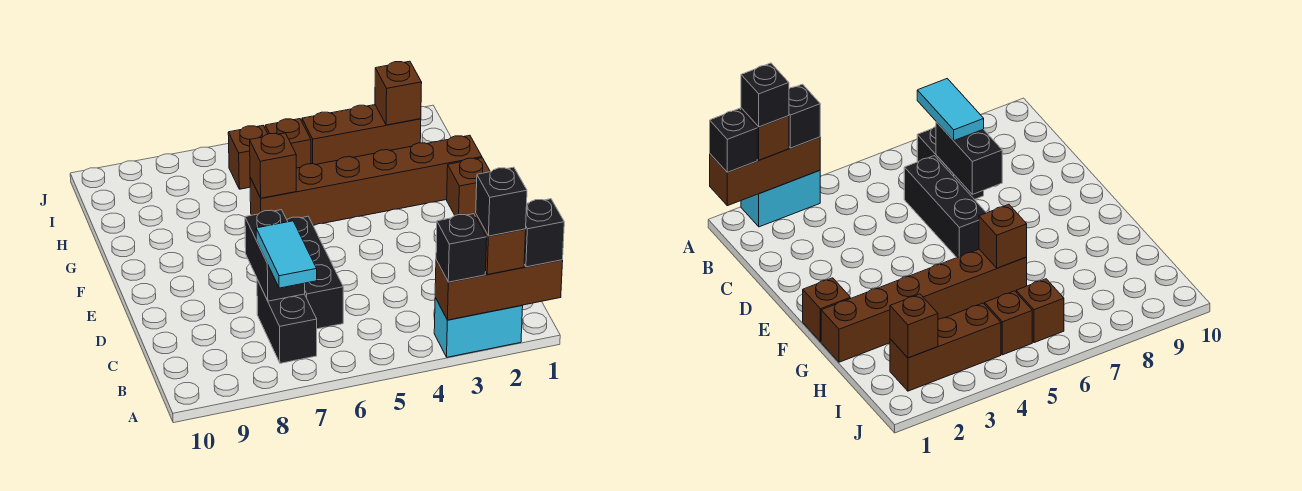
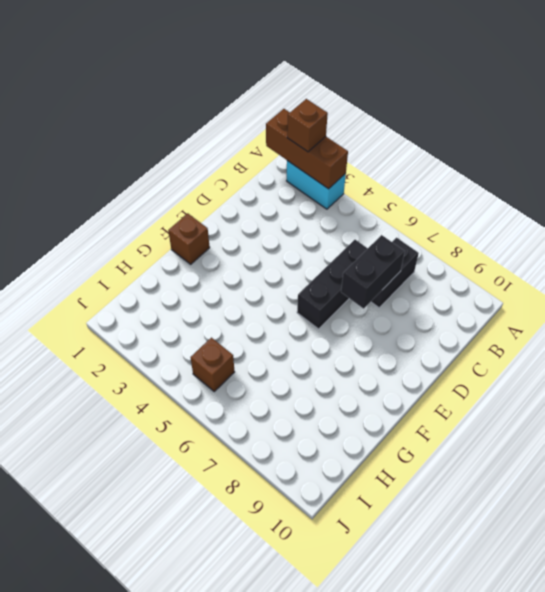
none -> brown brick G1:G6 level 1
none -> brown brick I2:I4 level 1
none -> brown brick I6 level 1

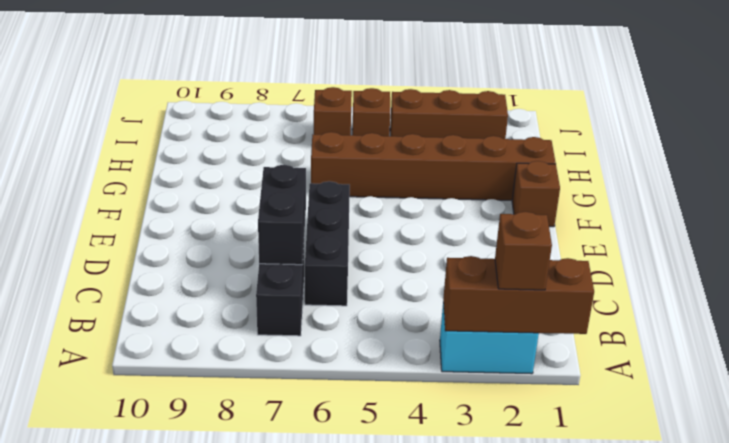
none -> brown brick G6 level 2
none -> brown brick I2 level 2
none -> black brick A1 level 3

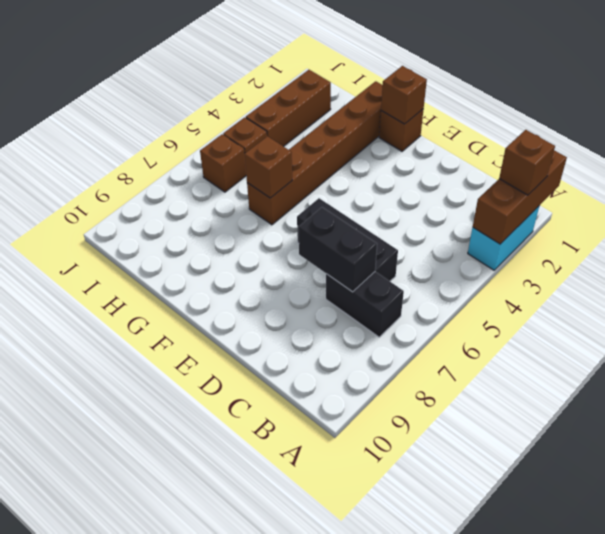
brown brick F1 level 2 -> brown brick I2 level 2
none -> black brick A1 level 3
none -> black brick A3 level 3
none -> cyan tile B7:C7 level 3

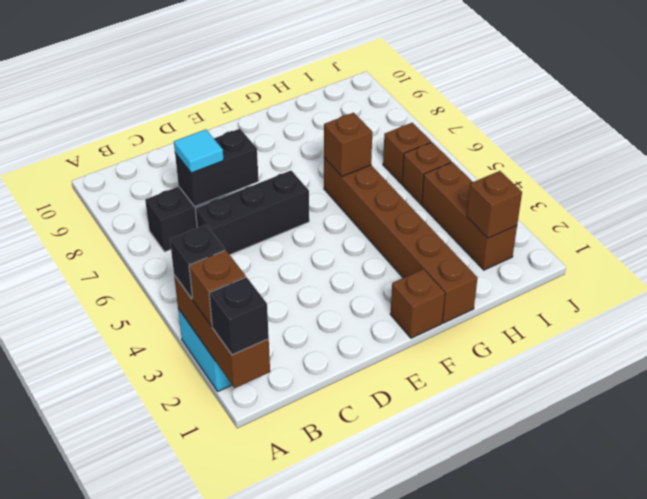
cyan tile C7 level 3 -> cyan tile B7:C7 level 3
none -> black brick A2 level 4

